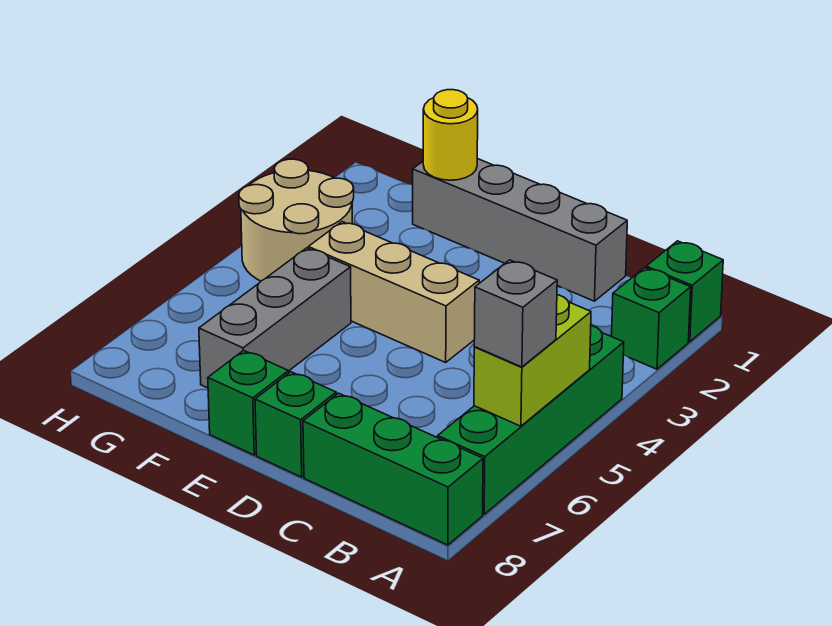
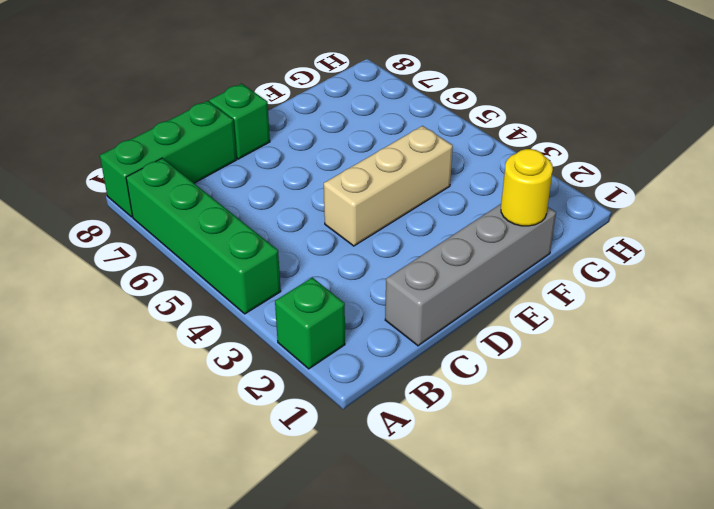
none -> green brick A1 level 1
none -> green brick E8 level 1
none -> grey brick F5:F7 level 1

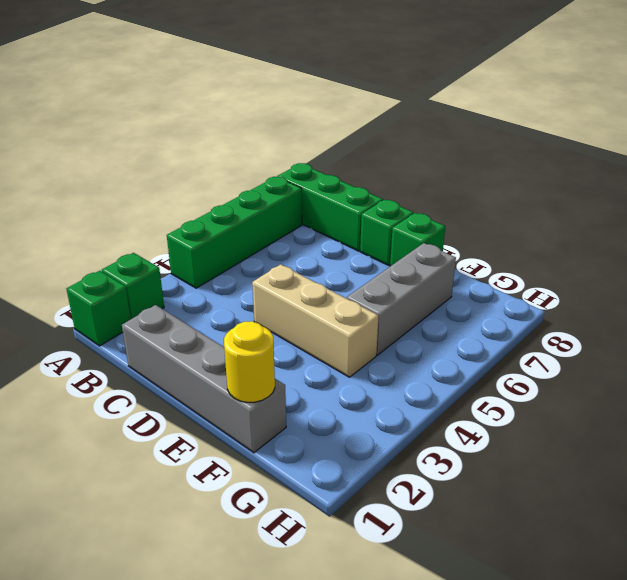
none -> tan round brick G3:H4 level 1
none -> lime brick A5:A6 level 2
none -> grey brick A6 level 3

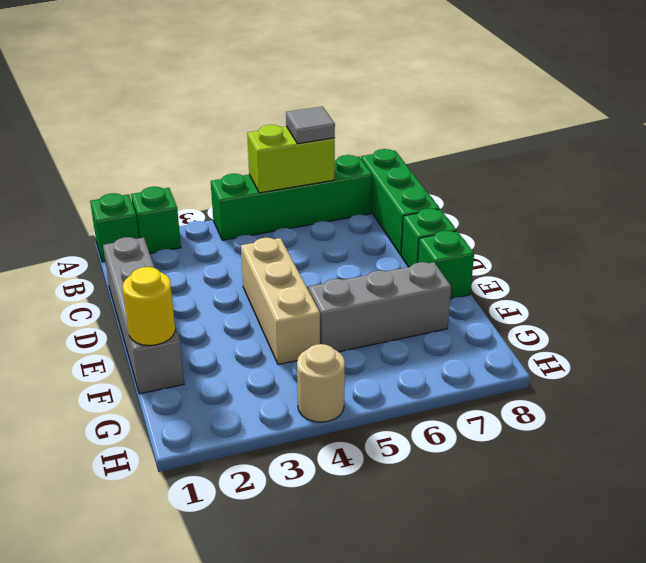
grey tile A6 level 3 -> grey brick A6 level 3
tan round brick H4 level 1 -> tan round brick G3:H4 level 1

